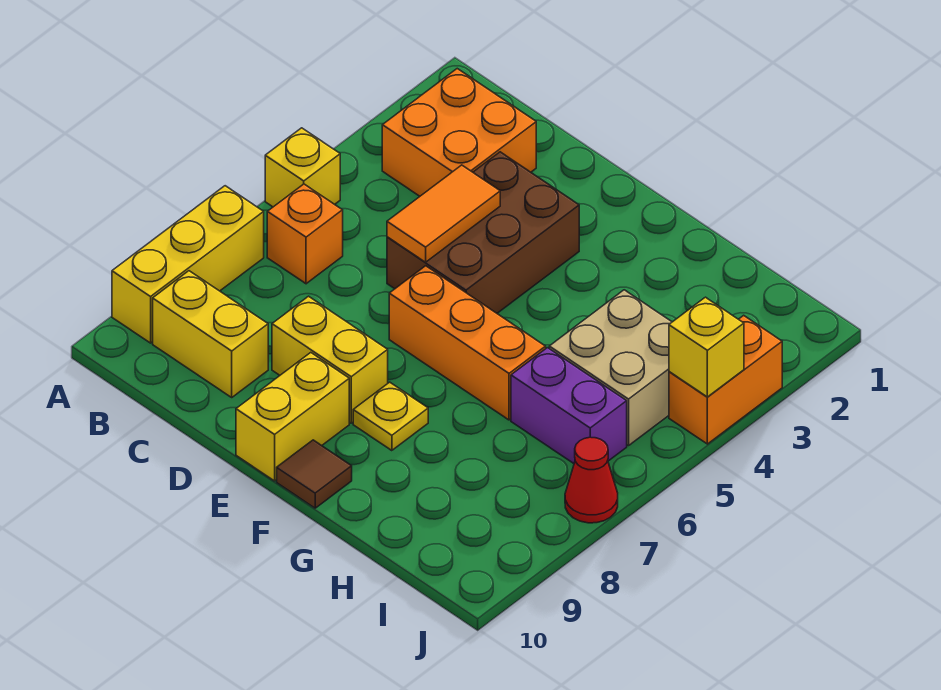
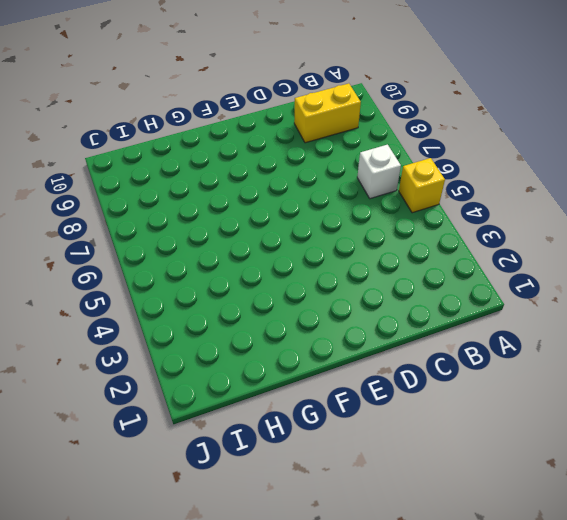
white brick B6 level 1 -> orange brick B6 level 1
none -> yellow brick A7:A9 level 1
none -> orange brick B2:C3 level 1
none -> brown brick D3:E5 level 1

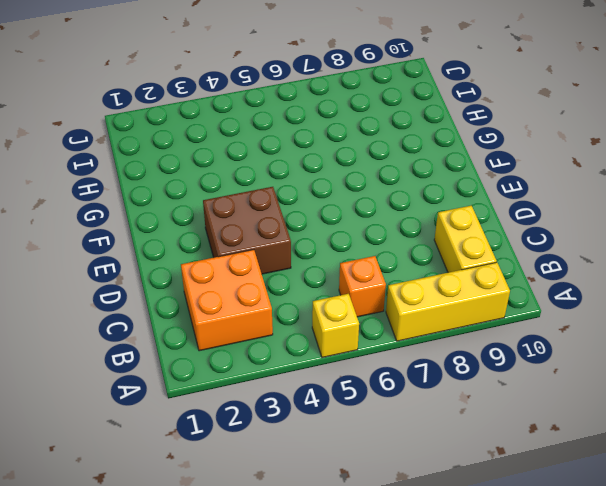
brown brick D3:E4 level 1 -> brown brick D3:E5 level 1
none -> yellow brick D8:E8 level 1
none -> orange brick E6:G6 level 1
none -> yellow brick E9:E10 level 1

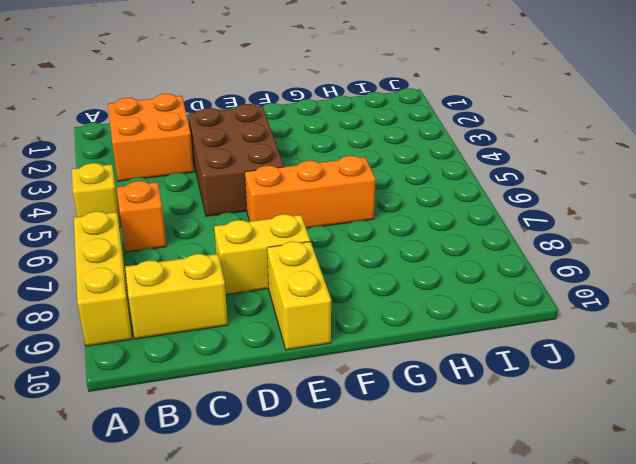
none -> yellow plate F8 level 1
none -> brown tile F10 level 1
none -> tan brick H4:I5 level 1

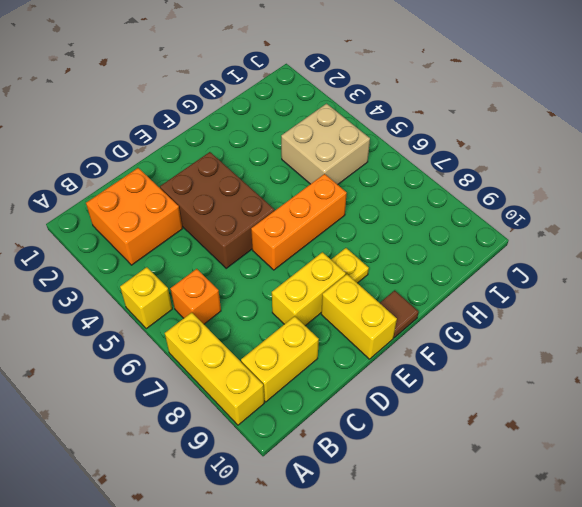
none -> purple brick H6:I6 level 1
none -> orange brick J3:J4 level 1
none -> red cone J7 level 1

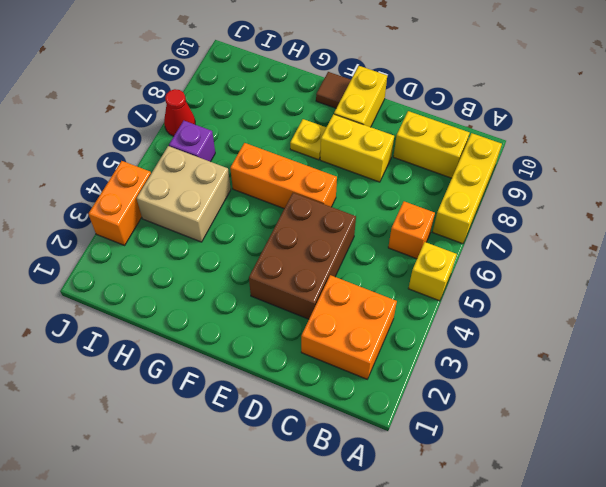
purple brick I6 level 1 -> purple brick H6:I6 level 1
none -> orange tile D4:D5 level 2
none -> yellow brick J4 level 2

